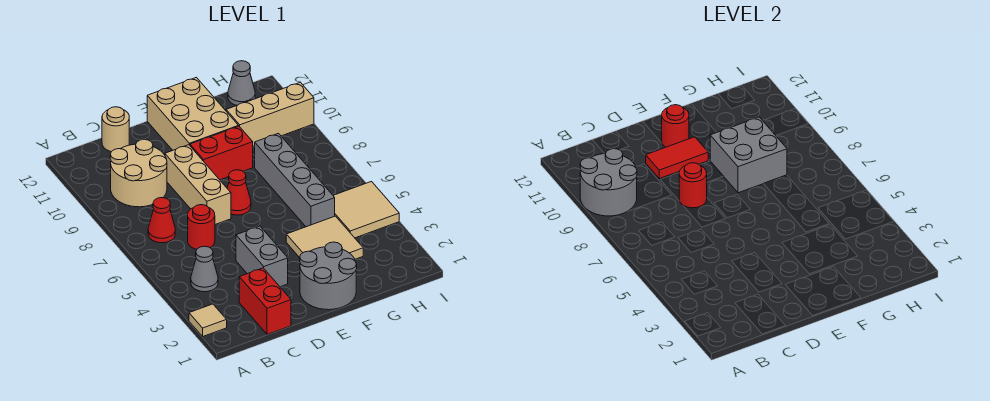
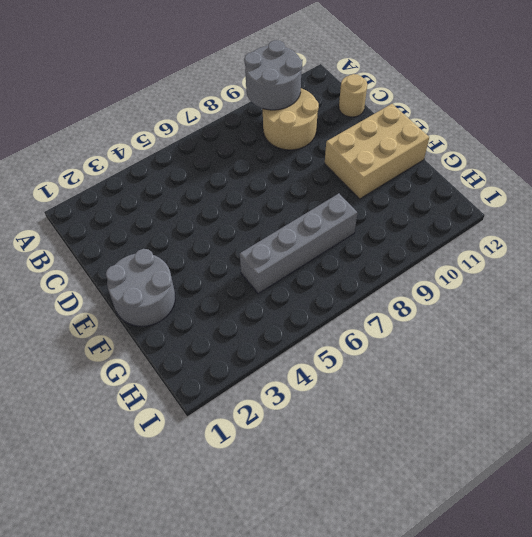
none -> tan tile A2 level 1
none -> grey cone B4 level 1
none -> red cone B7 level 1

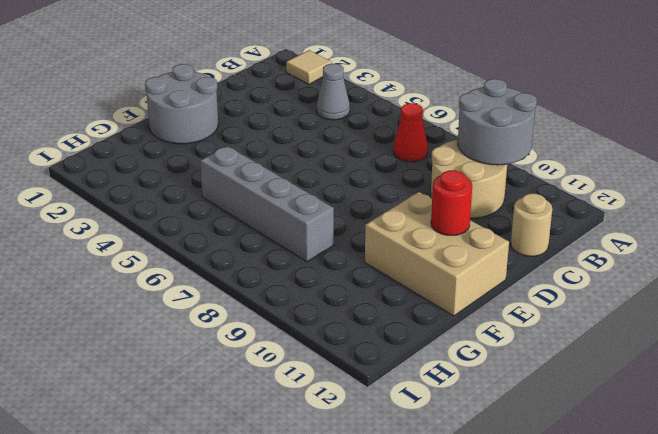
none -> red brick C1:C2 level 1
none -> red round brick C6 level 1
none -> grey brick D3:D4 level 1

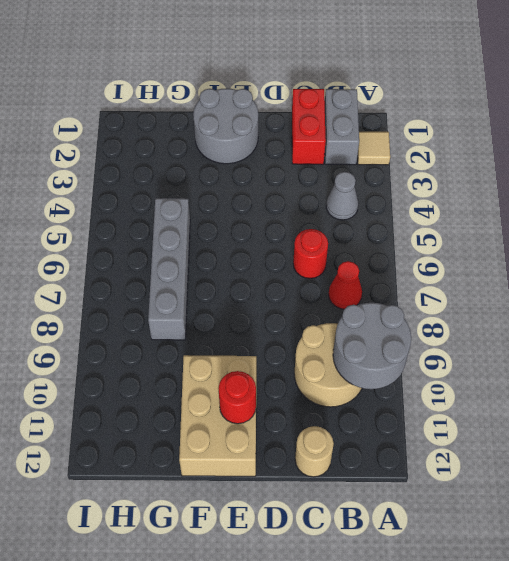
grey brick B1:B2 level 1 -> grey brick D3:D4 level 1
none -> tan brick D7:D9 level 1
none -> red cone E7 level 1
none -> red brick E9:F9 level 1

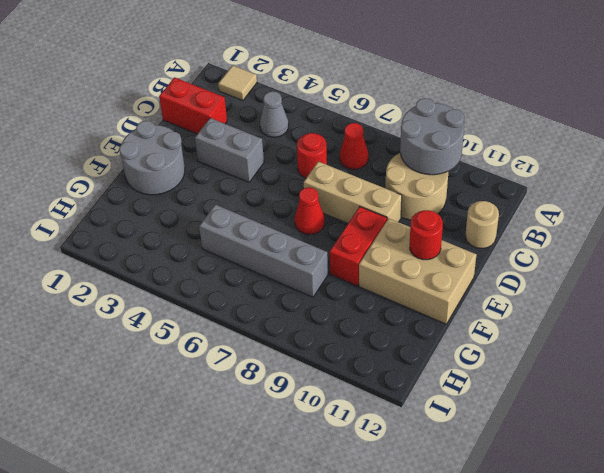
none -> tan tile F3:G4 level 1
none -> tan brick G10:I10 level 1
none -> tan tile H4:I5 level 1

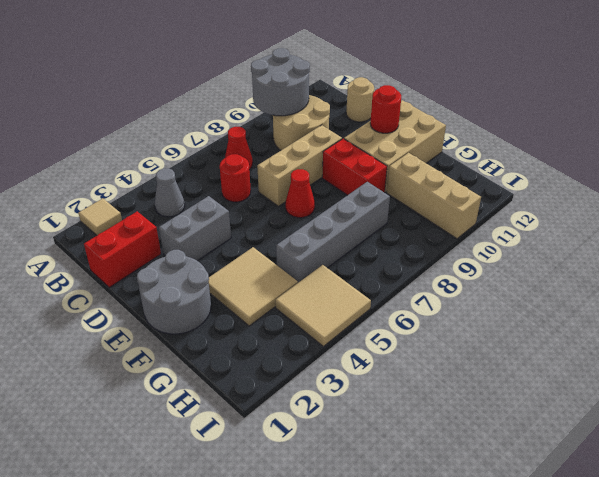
none -> grey cone H12 level 1
none -> red round brick D8 level 2
none -> red tile D10:E10 level 2

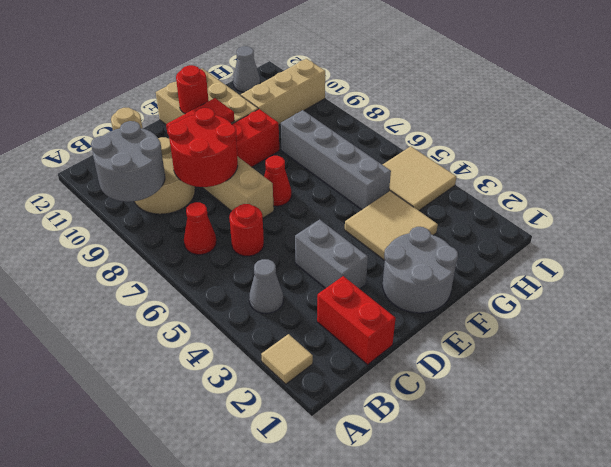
red round brick C8:D9 level 2 -> red round brick D8 level 2
none -> grey brick F8:G9 level 2

